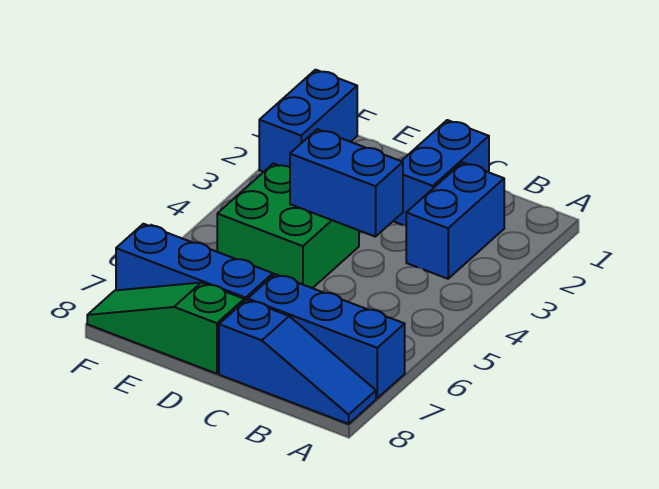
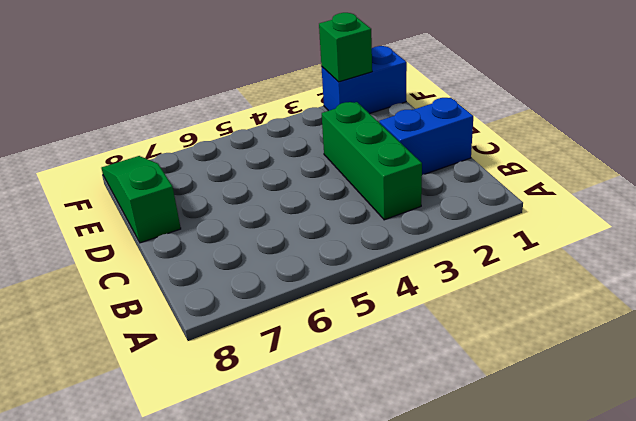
green brick B3:D3 level 1 -> blue brick B2:B3 level 1
green brick F2 level 2 -> none
none -> blue brick A7:C7 level 1
none -> blue slope A8:C8 level 1 top C

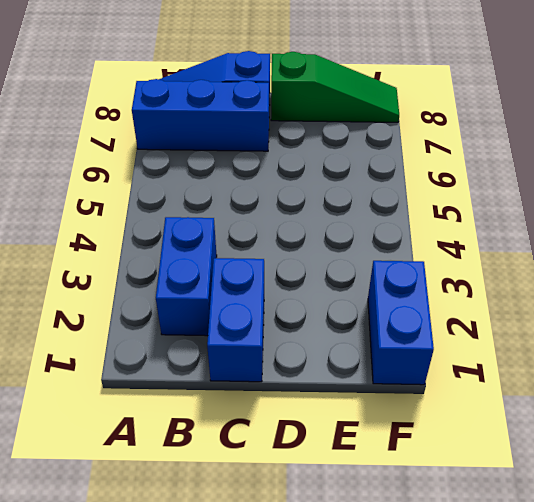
none -> green brick D4:E5 level 1
none -> blue brick D7:F7 level 1

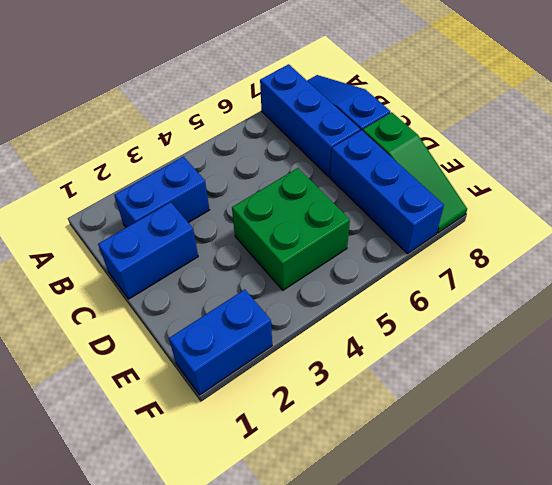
none -> blue brick C4:D4 level 2

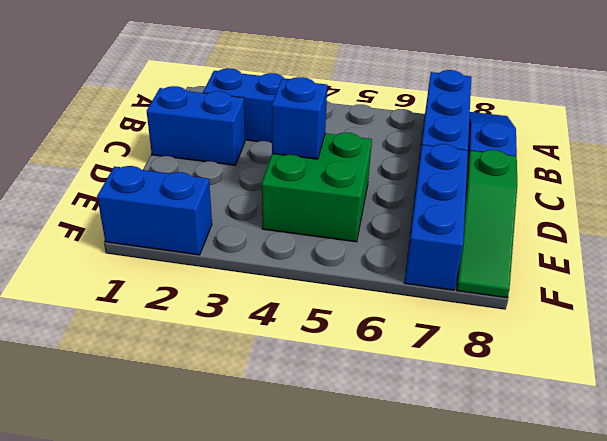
blue brick D4 level 2 -> blue brick C4:D4 level 2

